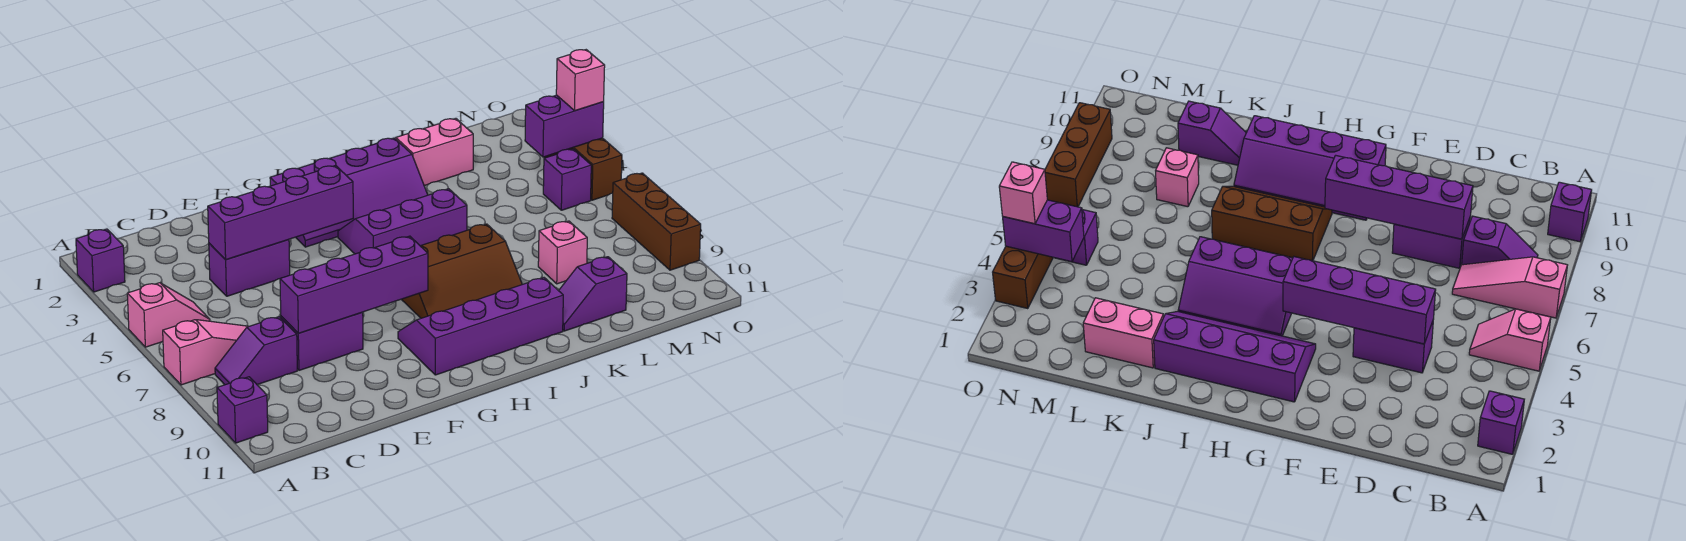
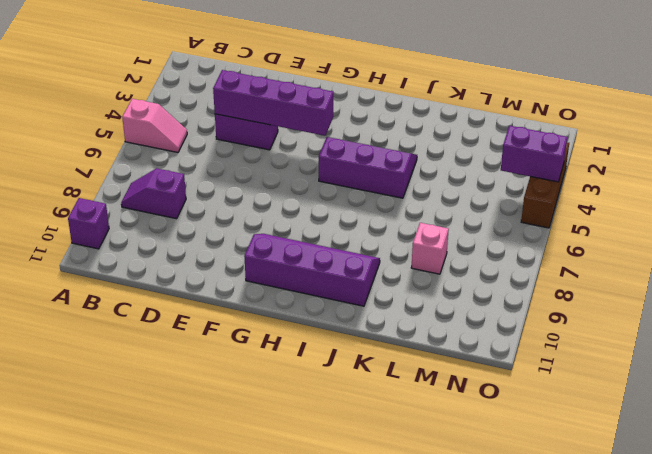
none -> purple brick A2 level 1
none -> pink slope A7:C7 level 1 top A
none -> purple brick D8:E8 level 1

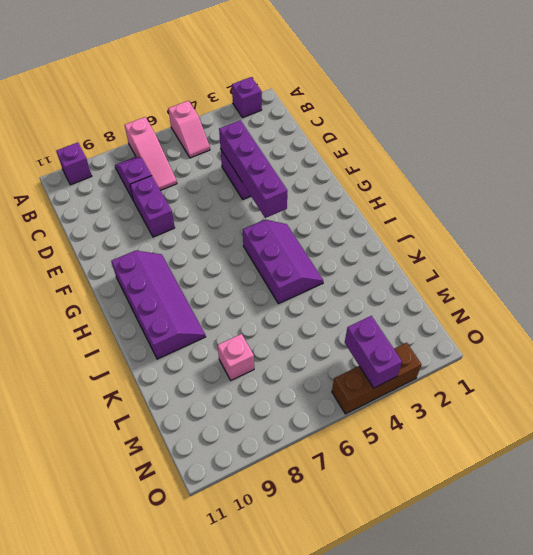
none -> purple slope G2:J3 level 1 top 2
none -> brown slope H7:J8 level 1 top 7
none -> pink brick K2:L2 level 1

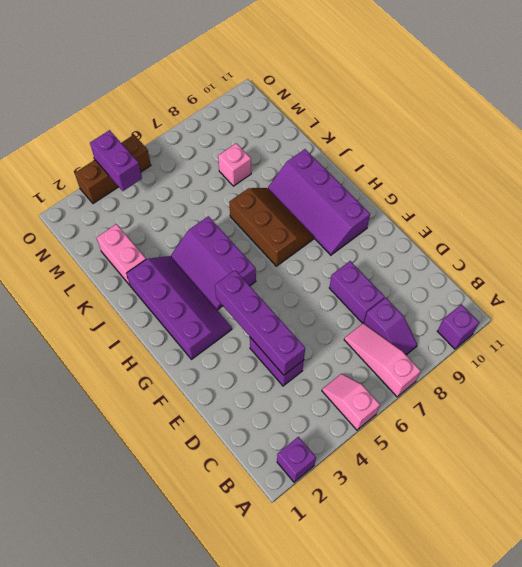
none -> purple slope K10:L10 level 1 top L
none -> purple brick N5 level 1
none -> brown brick O7:O9 level 1

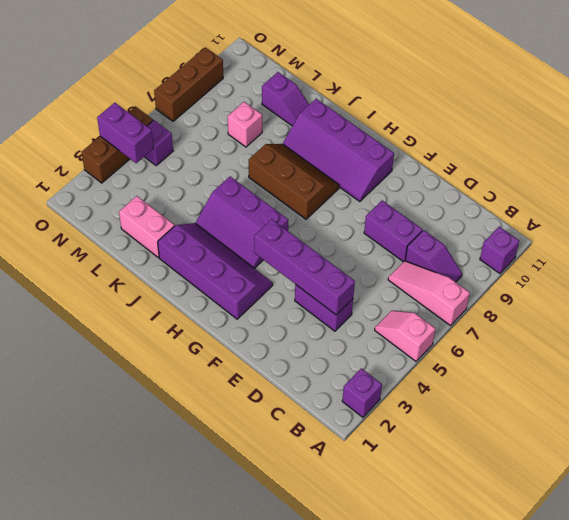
none -> purple brick D8:G8 level 2
none -> pink brick O4 level 3

